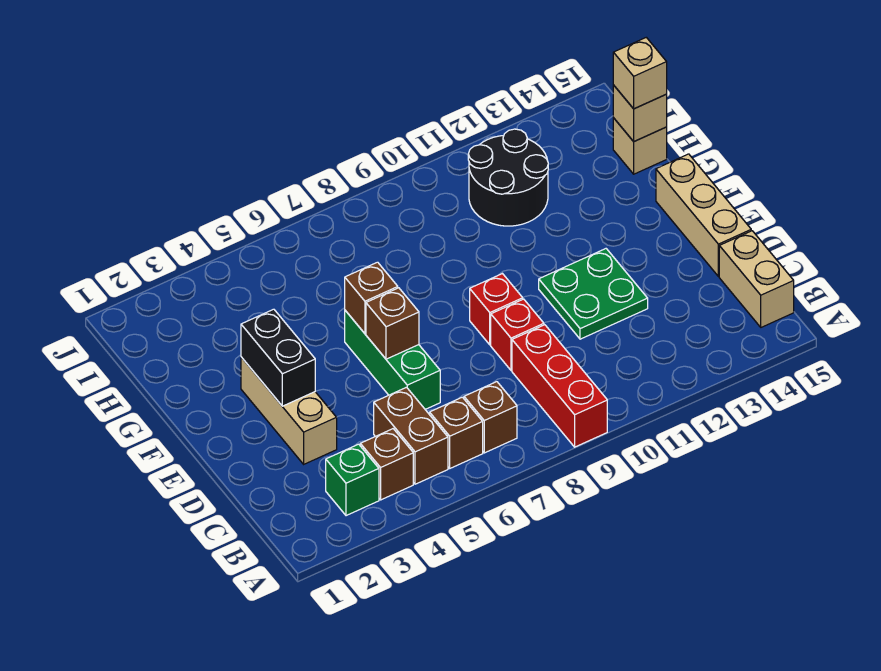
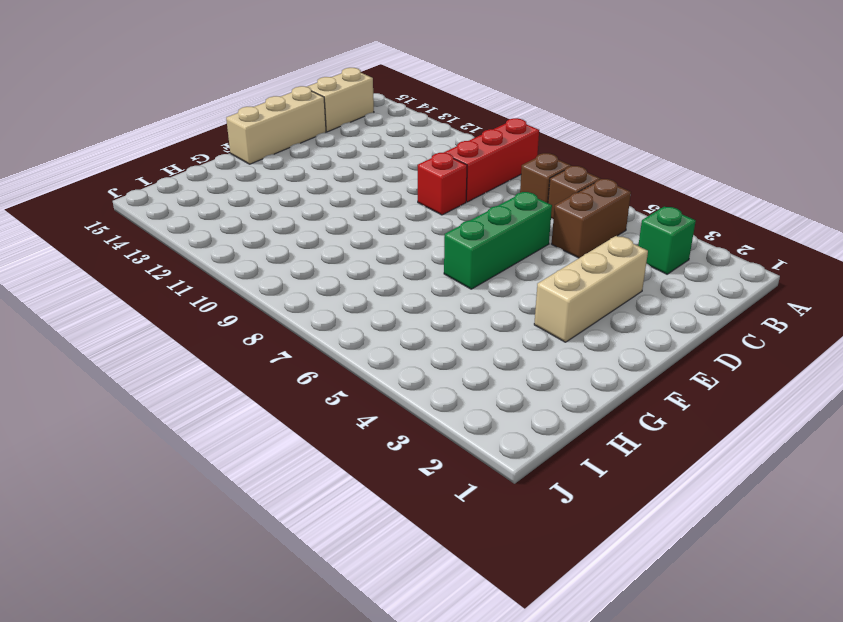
none -> brown brick B4 level 1
none -> green plate D11:E12 level 1
none -> red brick E9 level 1

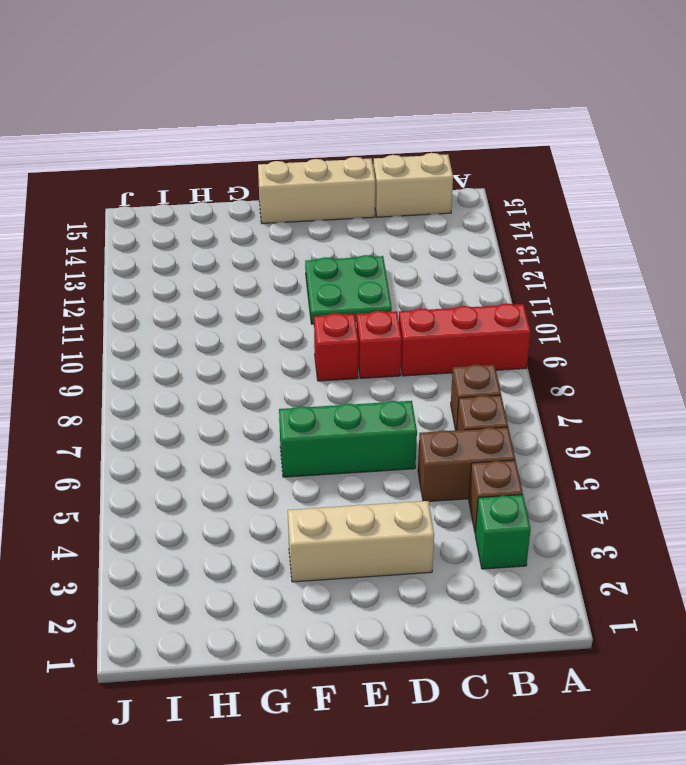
none -> black round brick H11:I12 level 1
none -> tan brick H15 level 1
none -> black brick E3:F3 level 2

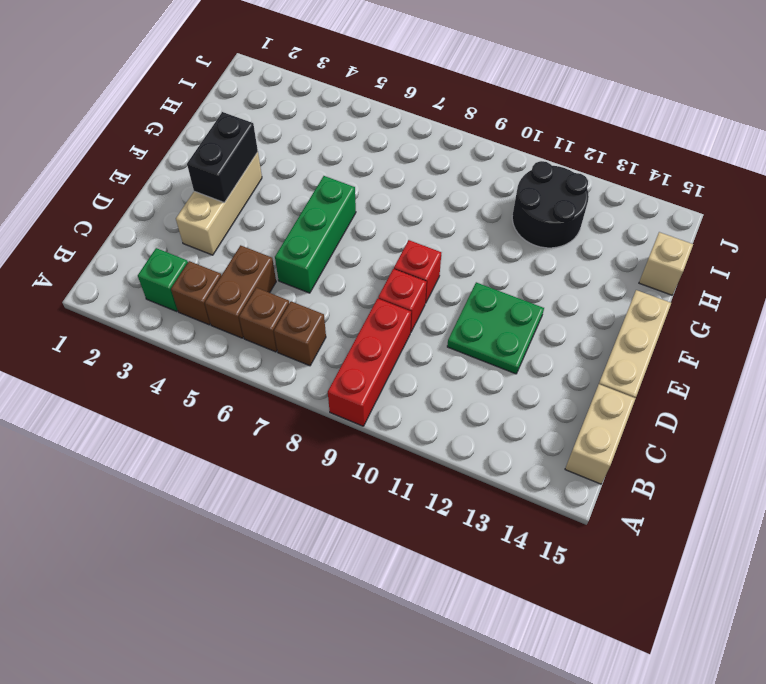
none -> brown brick E6 level 2
none -> brown brick F6 level 2
none -> tan brick H15 level 2

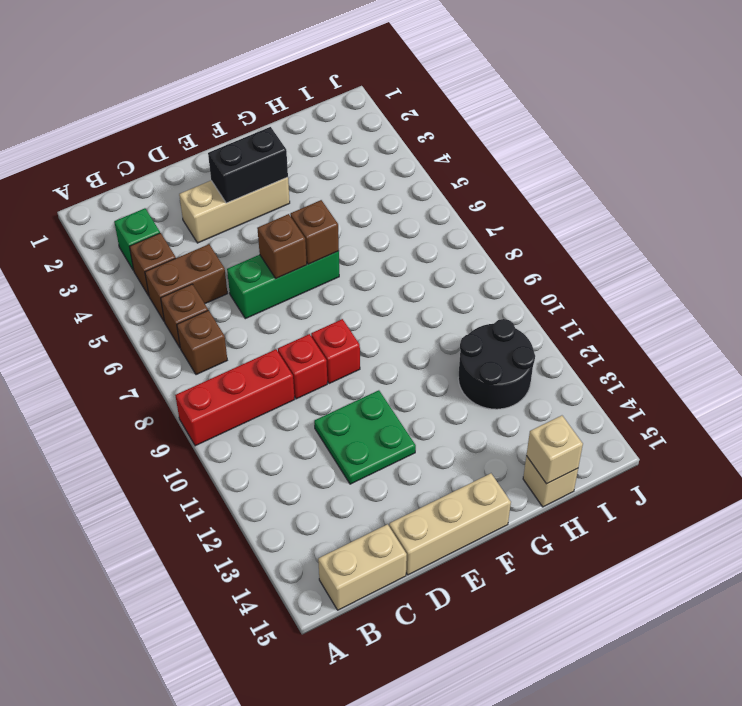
none -> tan brick H15 level 3

